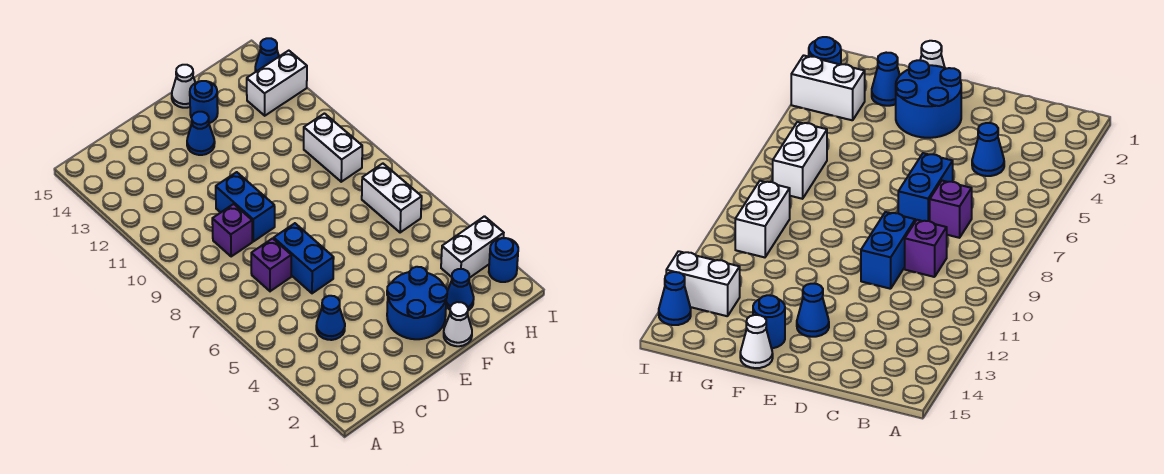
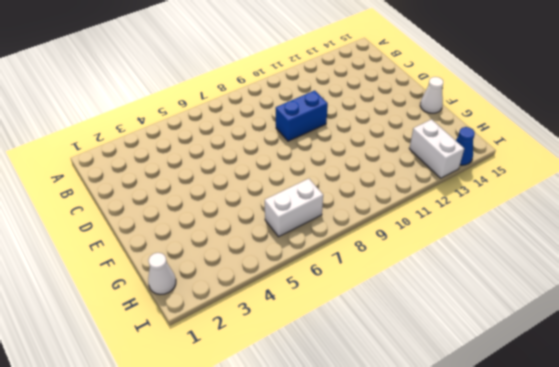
white cone H1 level 1 -> white cone F1 level 1
none -> blue cone C4 level 1
none -> purple brick C7 level 1
none -> purple brick C9 level 1

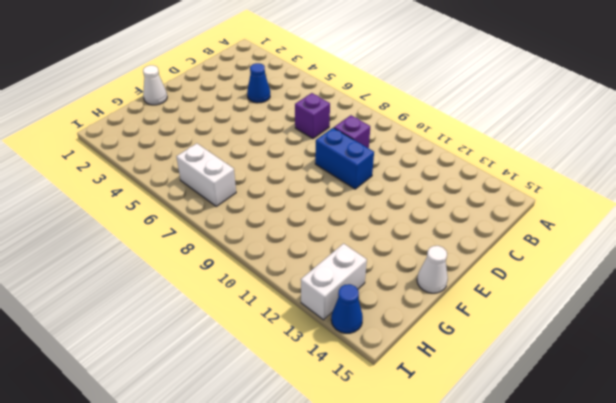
none -> blue brick D6:D7 level 1
none -> blue round brick E2:F3 level 1
none -> blue cone E13 level 1

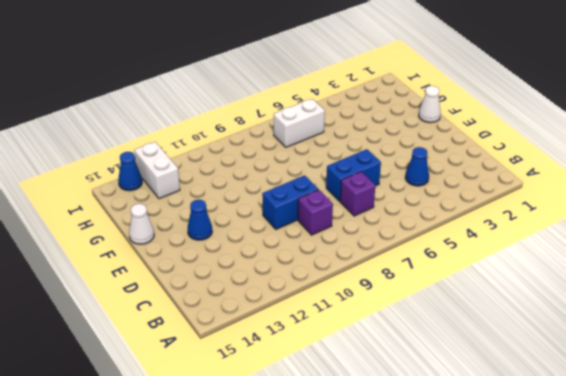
none -> blue round brick E2:F3 level 1
none -> blue round brick F14 level 1
none -> blue cone G2 level 1

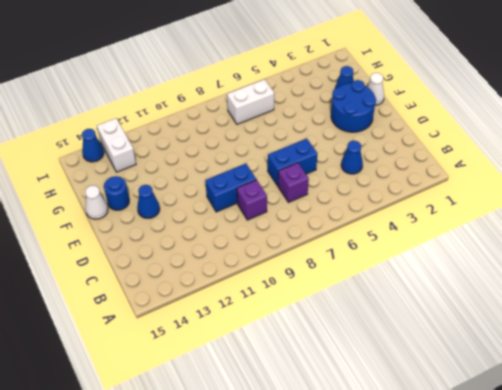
none -> white brick H3:I3 level 1
none -> white brick H9:H10 level 1
none -> blue round brick I2 level 1

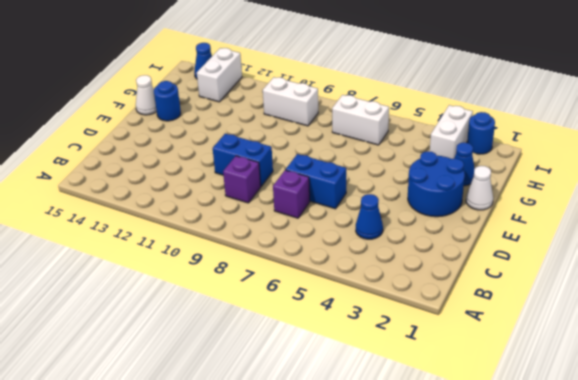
none -> blue cone E13 level 1

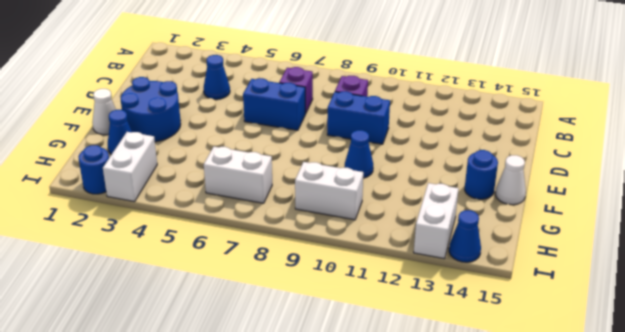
blue cone F10 level 1 -> blue cone E13 level 1

